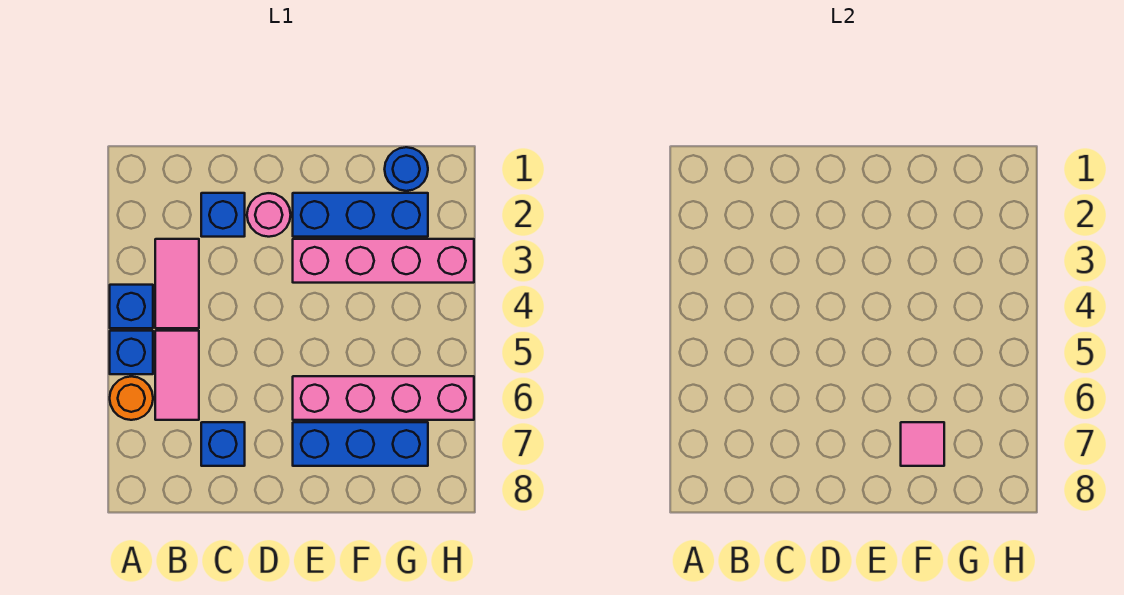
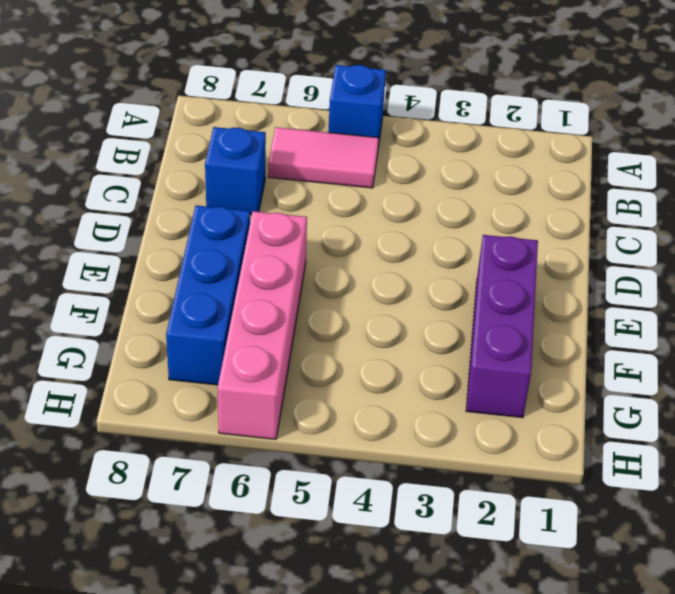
purple brick E2:G2 level 1 -> blue brick E2:G2 level 1
none -> blue brick A4 level 1
none -> orange round brick A6 level 1
none -> pink tile B3:B4 level 1

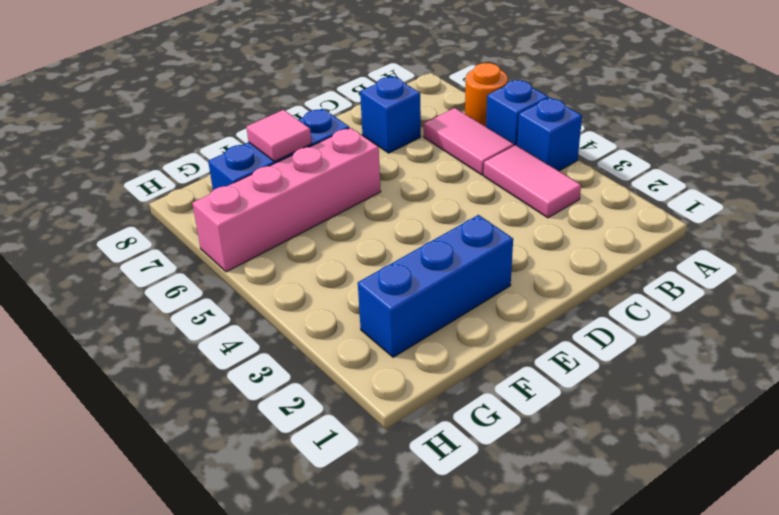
none -> blue brick C2 level 1
none -> pink round brick D2 level 1
none -> pink brick E3:H3 level 1

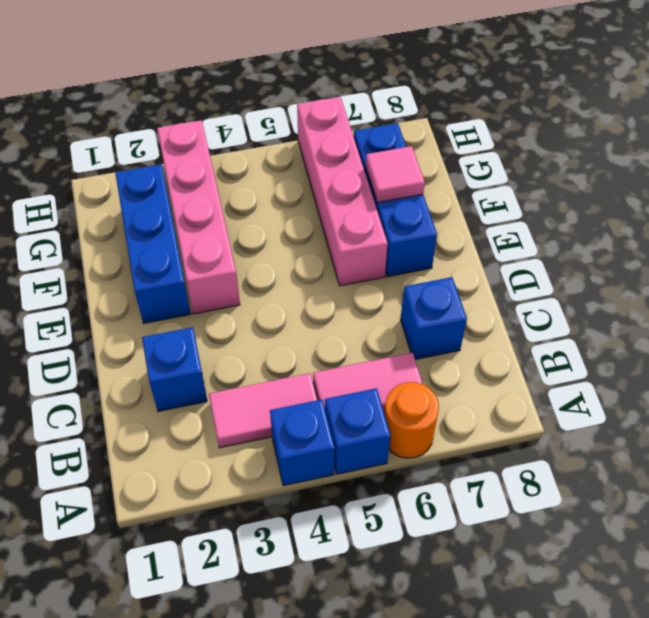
none -> pink round brick D2 level 1
none -> blue round brick G1 level 1

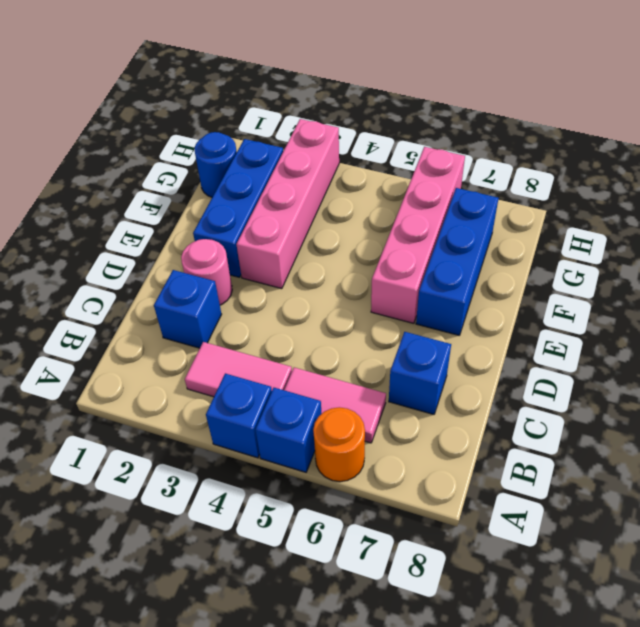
none -> pink tile F7 level 2

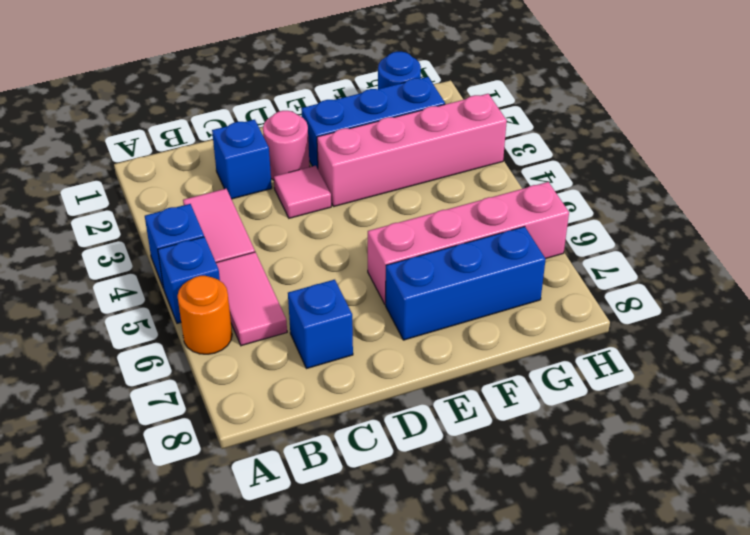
pink tile D3 level 1 -> pink tile F7 level 2

